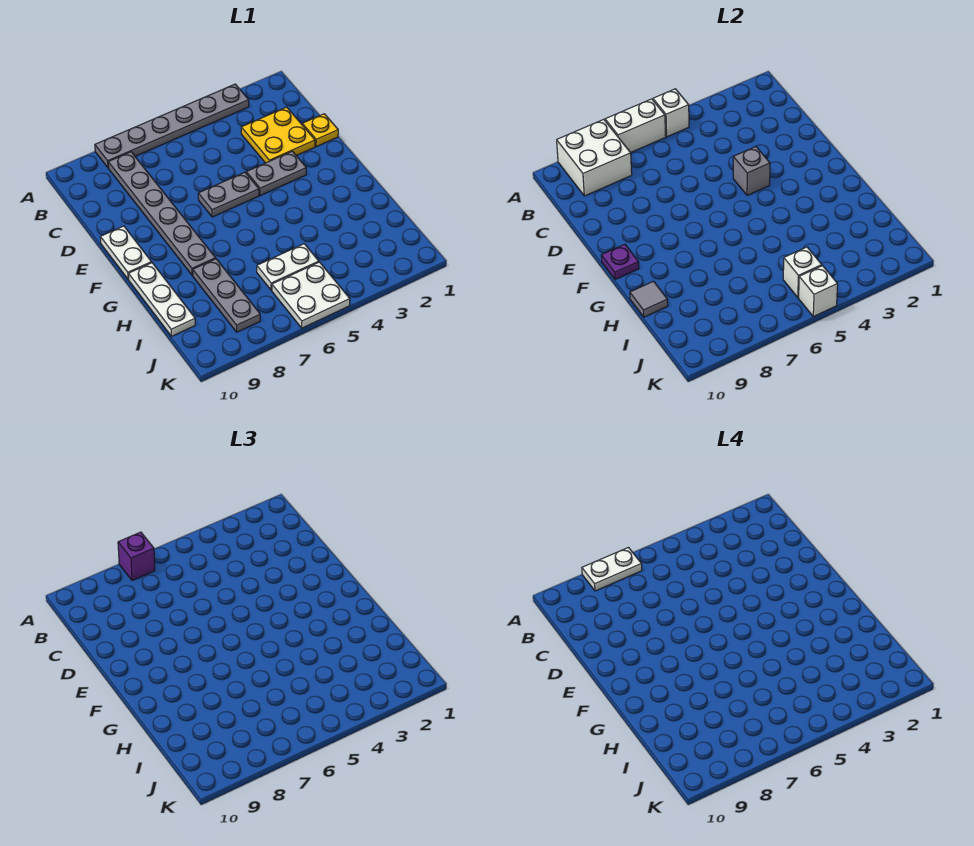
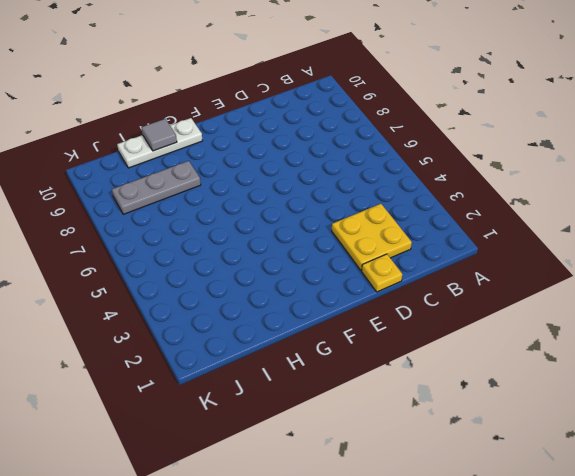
none -> grey plate A3:A8 level 1
none -> grey plate B8:G8 level 1
none -> grey plate E3:E4 level 1

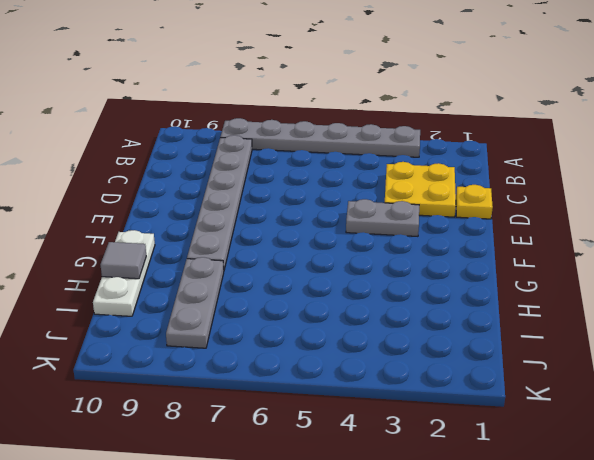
none -> grey plate E5:E6 level 1
none -> white plate E10:F10 level 1
none -> white plate I5:I6 level 1

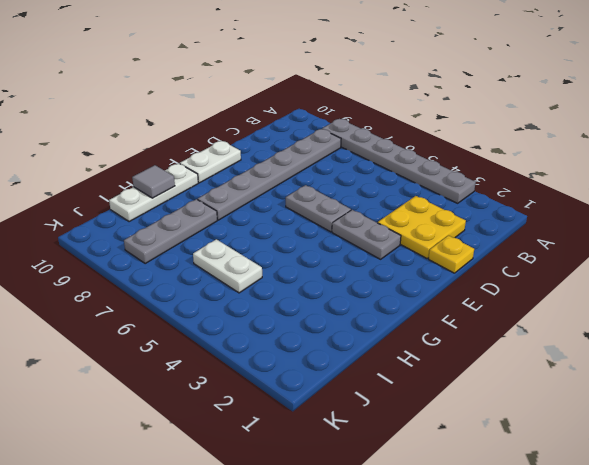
none -> white plate J5:K6 level 1
none -> white brick A5 level 2
none -> white brick A6:A7 level 2

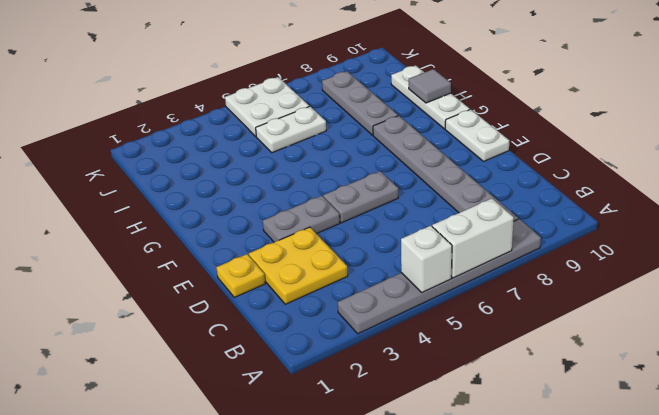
none -> white brick A8:B9 level 2
none -> grey brick E4 level 2
none -> purple plate F10 level 2

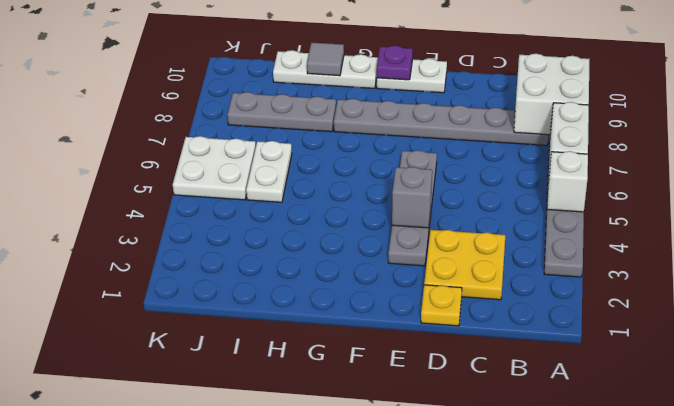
none -> white brick J5 level 2
none -> white brick K5 level 2
none -> purple brick A7 level 3

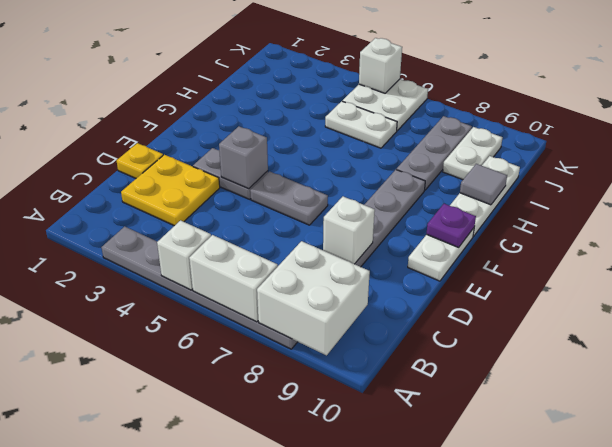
white brick D8 level 2 -> white brick J5 level 2
white plate I9:J9 level 1 -> white plate A7:A8 level 4
none -> purple brick A7 level 3

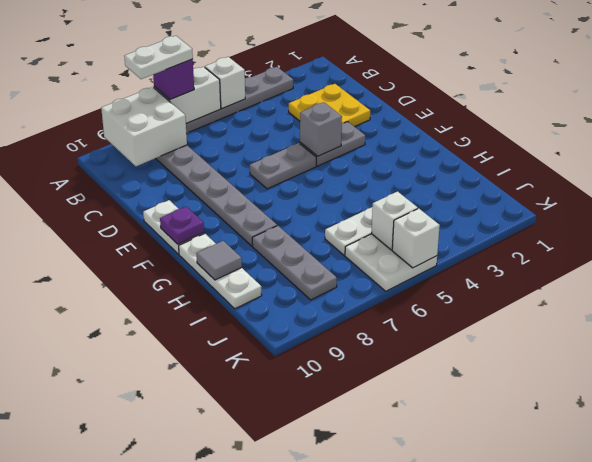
none -> yellow plate D1 level 1

